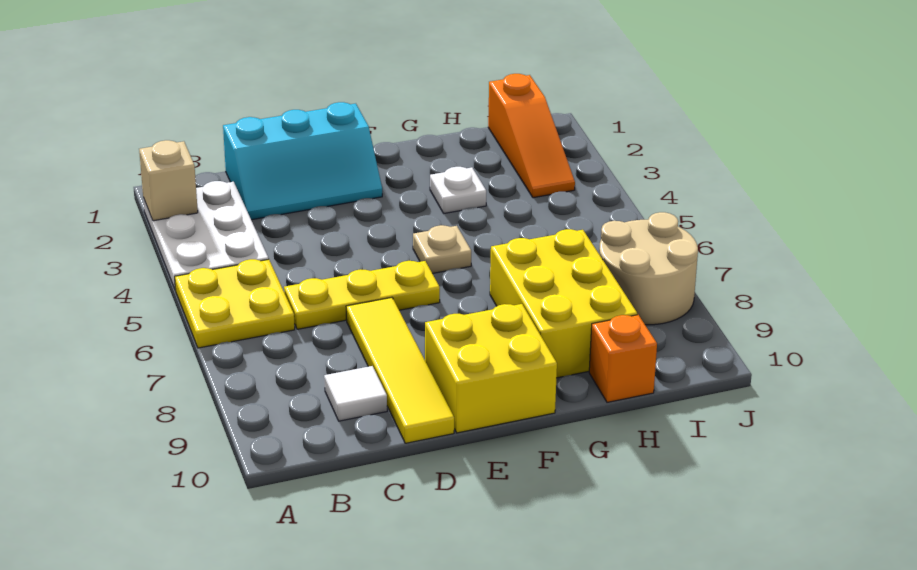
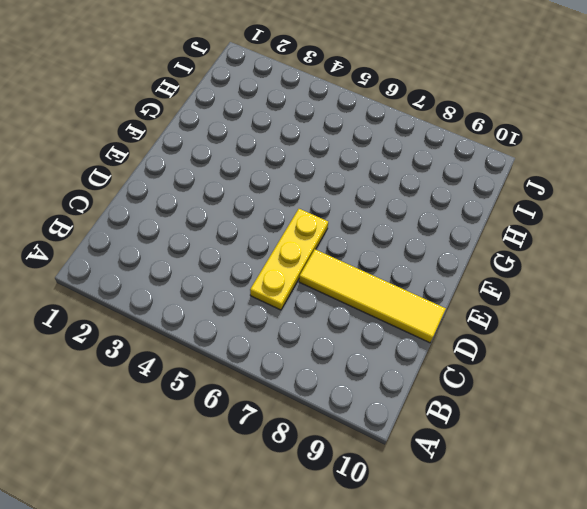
none -> white plate A2:B4 level 1
none -> yellow plate A5:B6 level 1
none -> cyan slope C1:E2 level 1 top 1

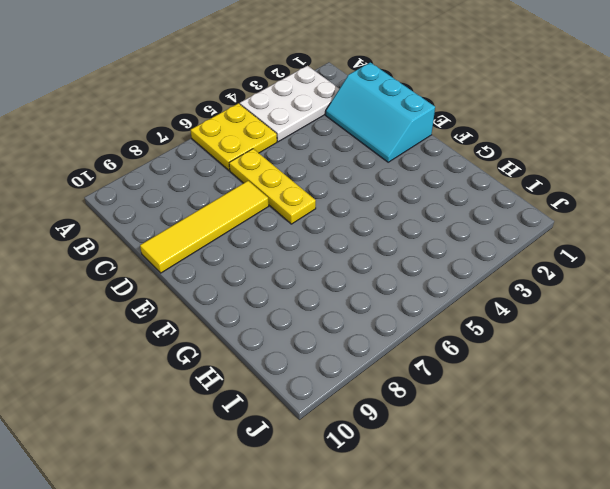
none -> white tile C9 level 1
none -> yellow brick E9:F10 level 1
none -> tan plate F5 level 1

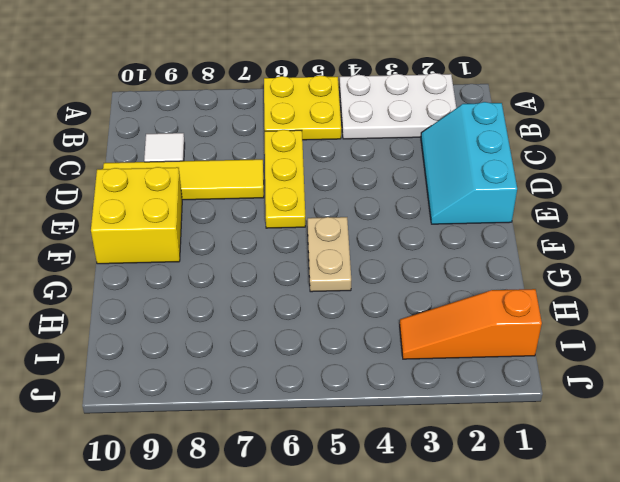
tan plate F5:G5 level 1 -> tan plate F5 level 1
none -> white plate G3 level 1
none -> yellow brick G7:H9 level 1
none -> orange brick H10 level 1

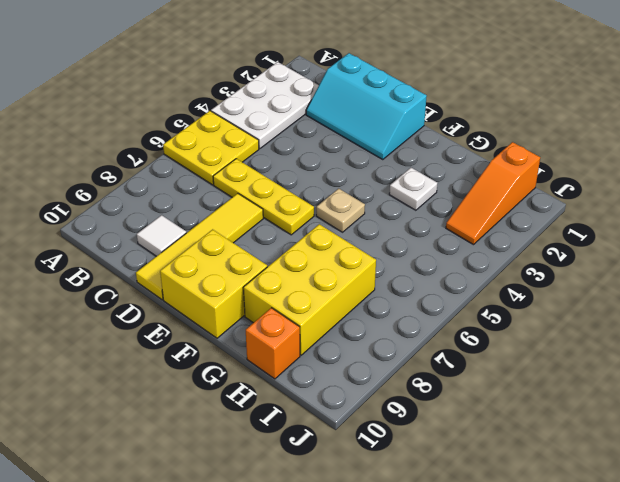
none -> tan round brick I7:J8 level 1
none -> tan brick A2 level 2

